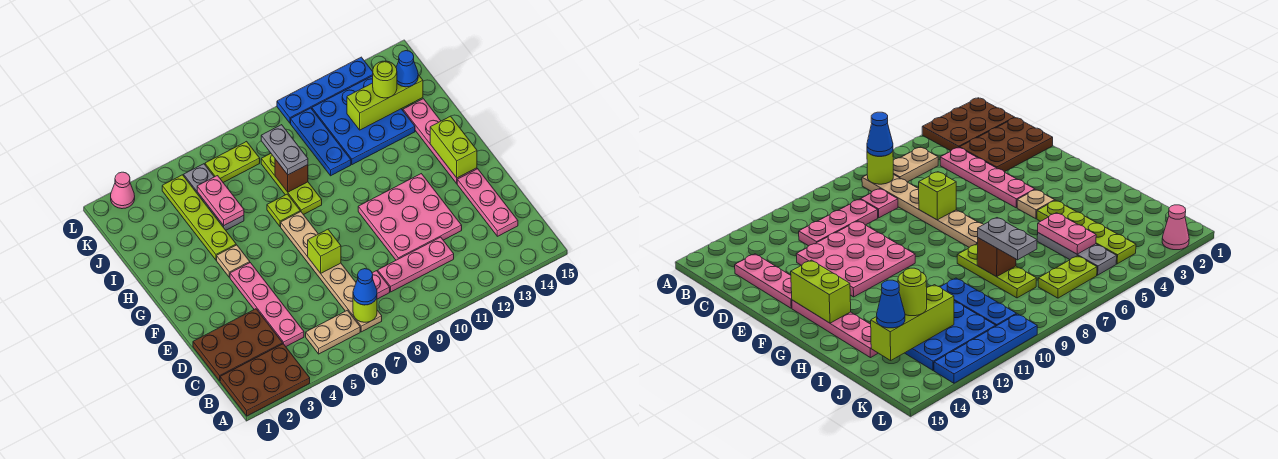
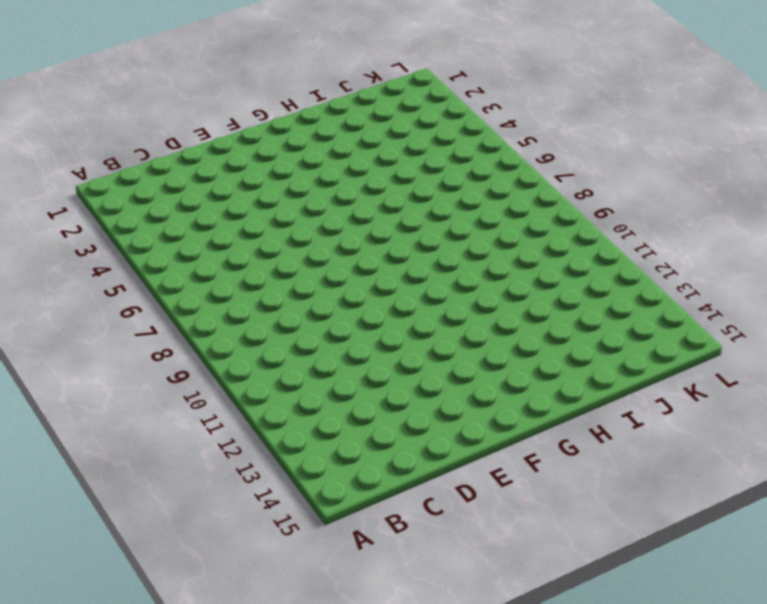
none -> brown plate A1:B3 level 1
none -> tan plate B5:B6 level 1
none -> tan plate B7:G7 level 1
none -> brown plate C1:D3 level 1

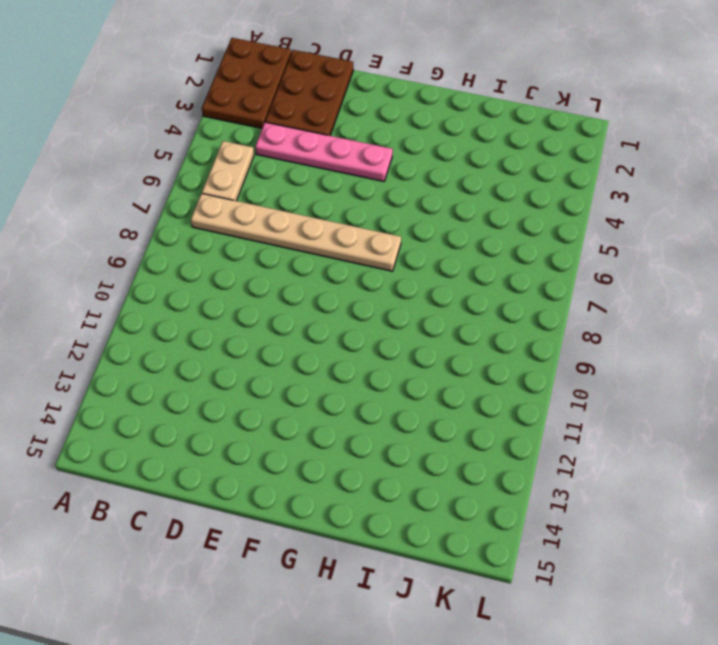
none -> pink plate C8 level 1
none -> pink plate C9:C11 level 1
none -> pink plate C14:E14 level 1
none -> pink plate D10:F12 level 1

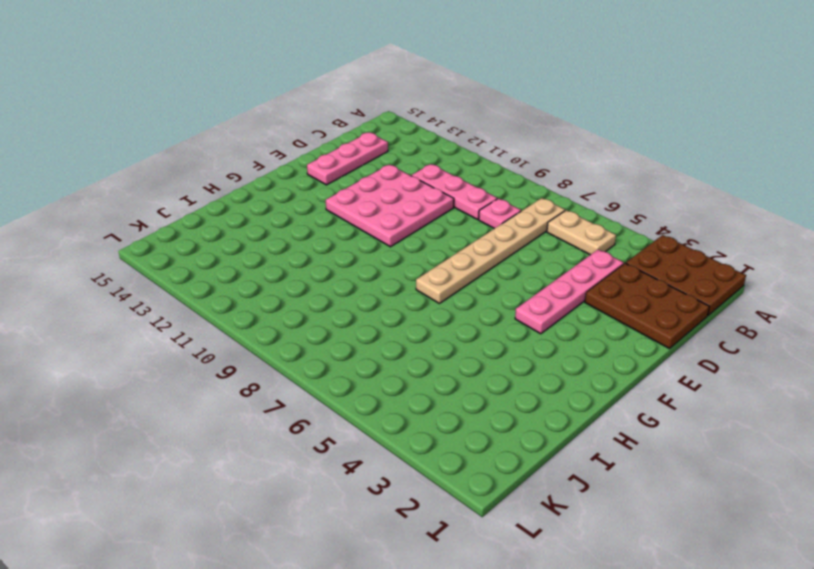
none -> pink plate F14:I14 level 1
none -> tan plate G4 level 1
none -> lime plate H4:K4 level 1
none -> lime plate H7 level 1

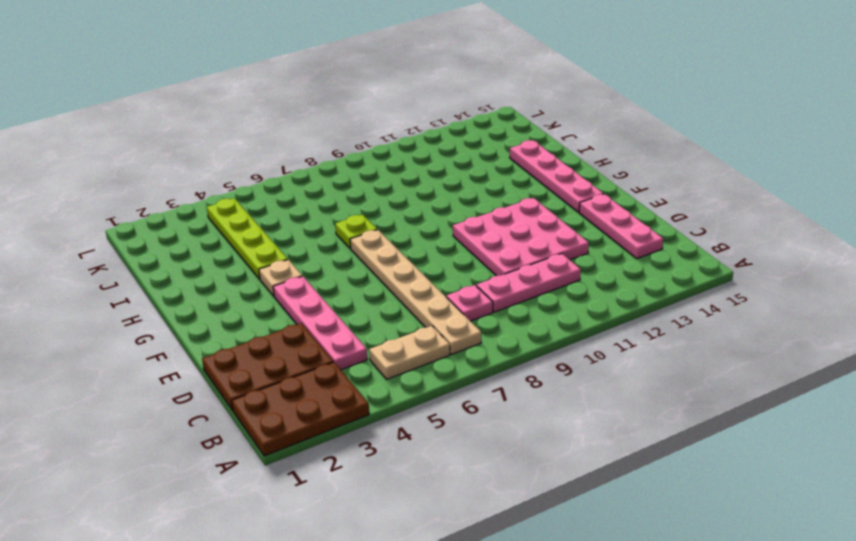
none -> lime plate H8:J8 level 1
none -> grey plate I5:K5 level 1
none -> blue plate I10:K10 level 1
none -> blue plate I11:K13 level 1

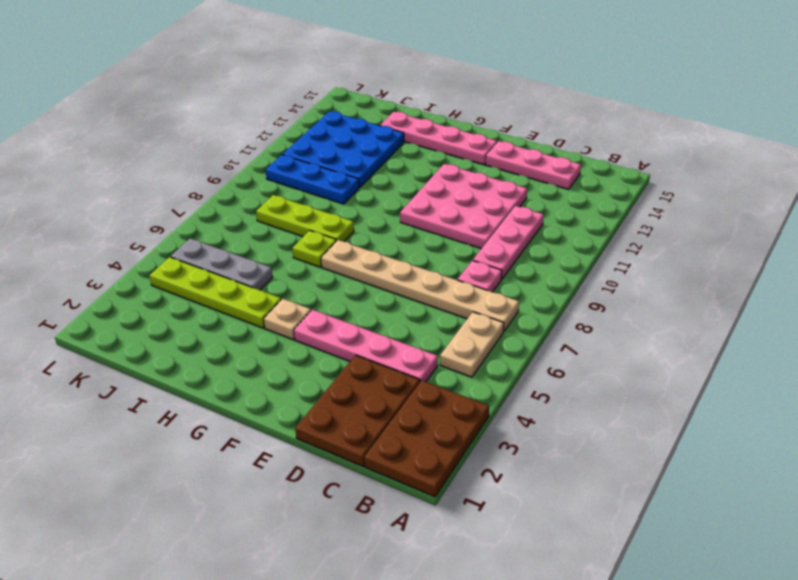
none -> lime plate K6:K7 level 1
none -> pink cone L2 level 1
none -> blue plate L10:L13 level 1
none -> lime round brick B7 level 2

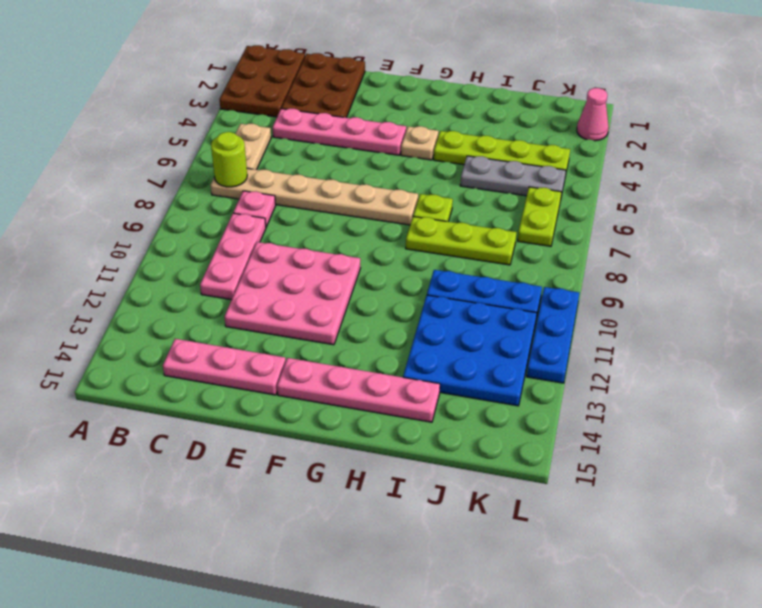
blue plate L10:L12 level 1 -> blue plate L10:L13 level 1
none -> lime brick E7 level 2
none -> lime brick F14:G14 level 2
none -> pink plate I5:J5 level 2
none -> brown brick I8 level 2

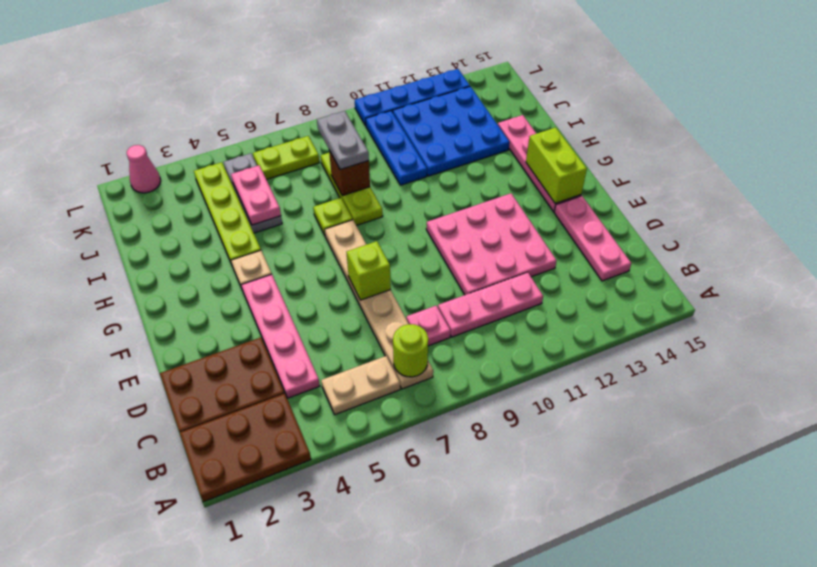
none -> lime brick J12:J14 level 2
none -> blue cone B7 level 3
none -> lime round brick J13 level 3
none -> blue cone J14 level 3

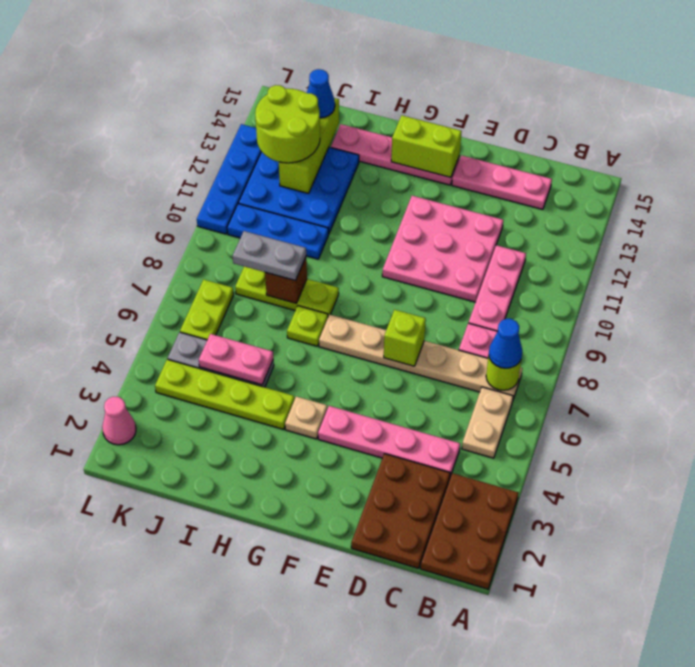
lime round brick J12:K13 level 3 -> lime round brick J13 level 3

